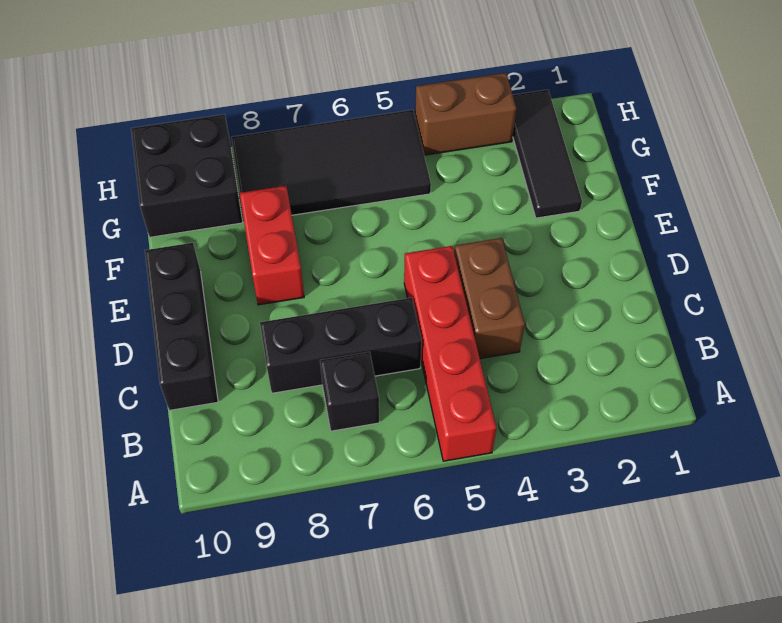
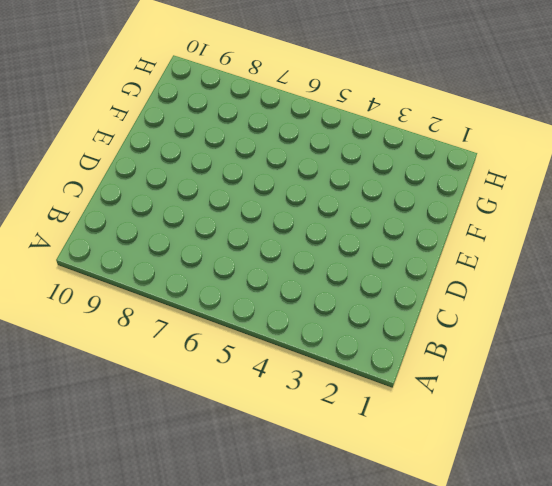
none -> red brick A5:D5 level 1
none -> black brick B7 level 1

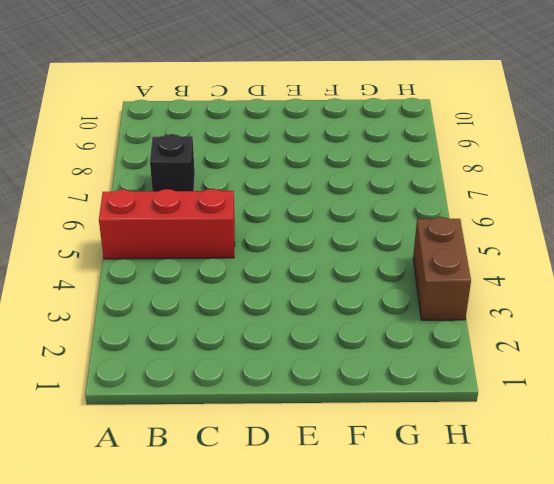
red brick A5:C5 level 1 -> red brick A5:D5 level 1
none -> brown brick C4:D4 level 1
none -> black brick C6:C8 level 1

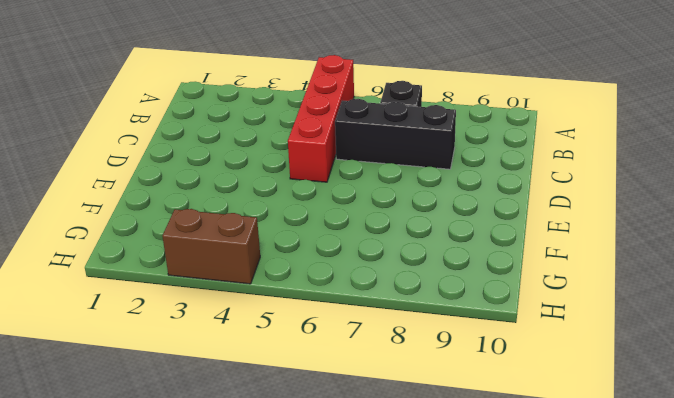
none -> brown brick C4:D4 level 1
none -> black brick C10:E10 level 1

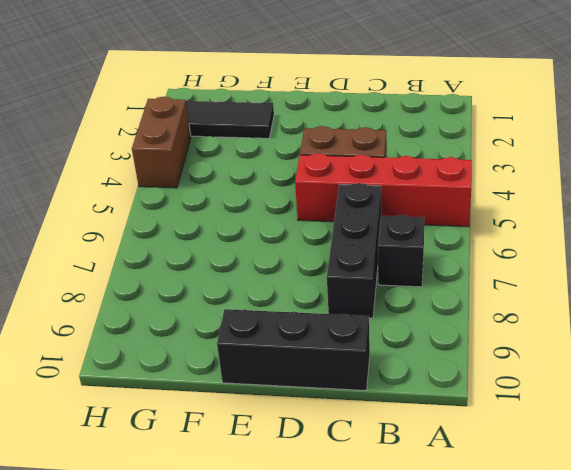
none -> red brick E8:F8 level 1
none -> black tile G5:H8 level 1

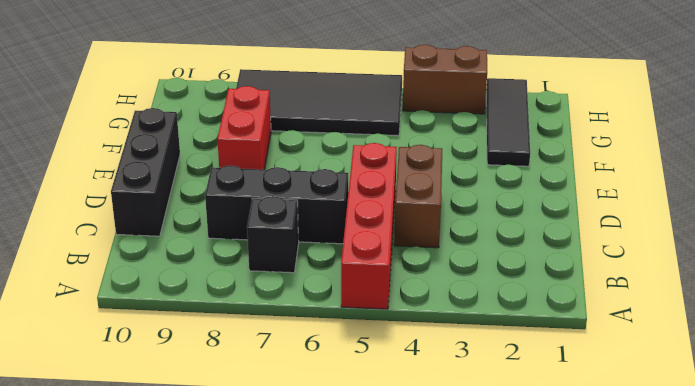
none -> black brick G9:H10 level 1

